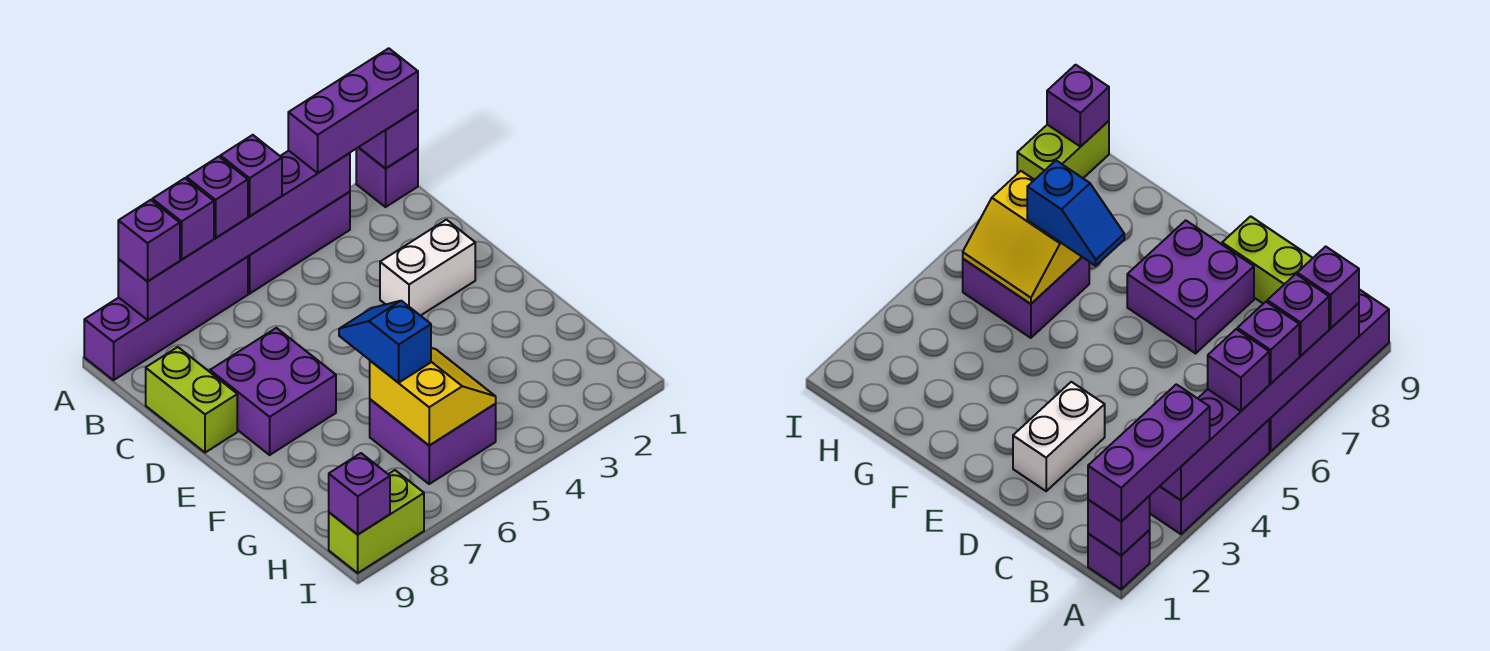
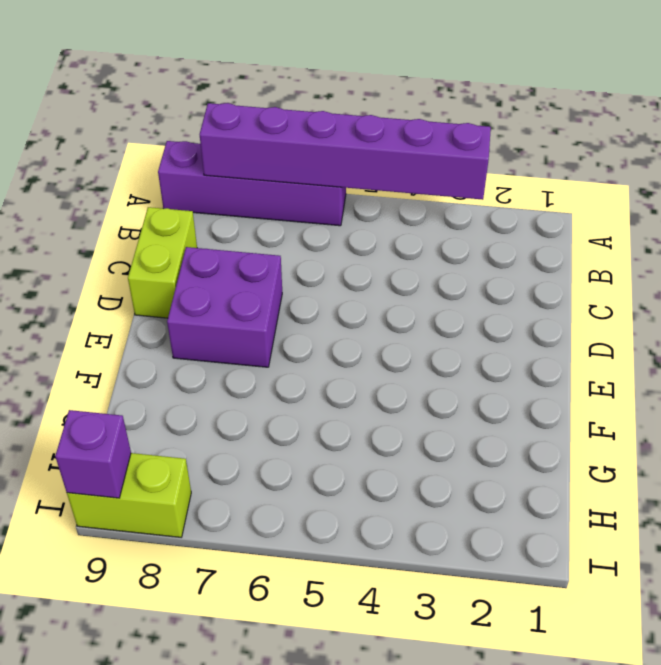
none -> purple brick A1 level 1
none -> purple brick A3:A5 level 1
none -> white brick D2:D3 level 1

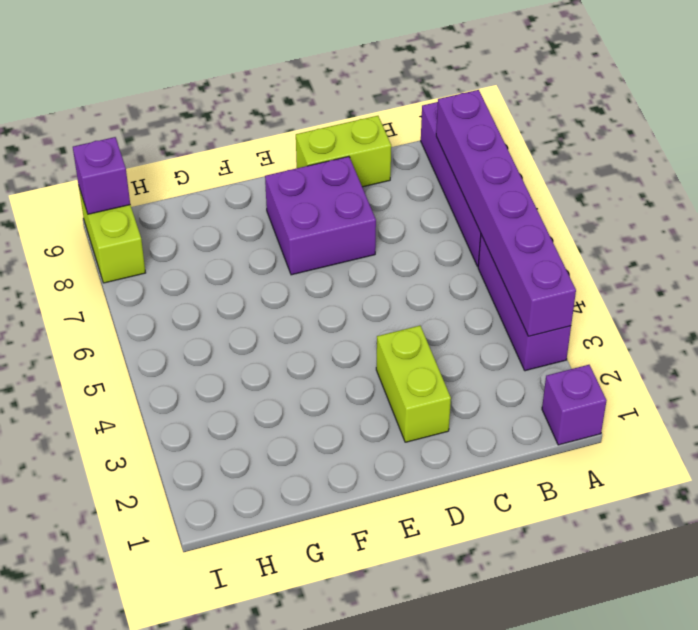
lime brick D2:D3 level 1 -> white brick D2:D3 level 1
none -> purple brick G5:H6 level 1
none -> purple brick A1 level 2
none -> yellow slope G5:H6 level 2 top 6

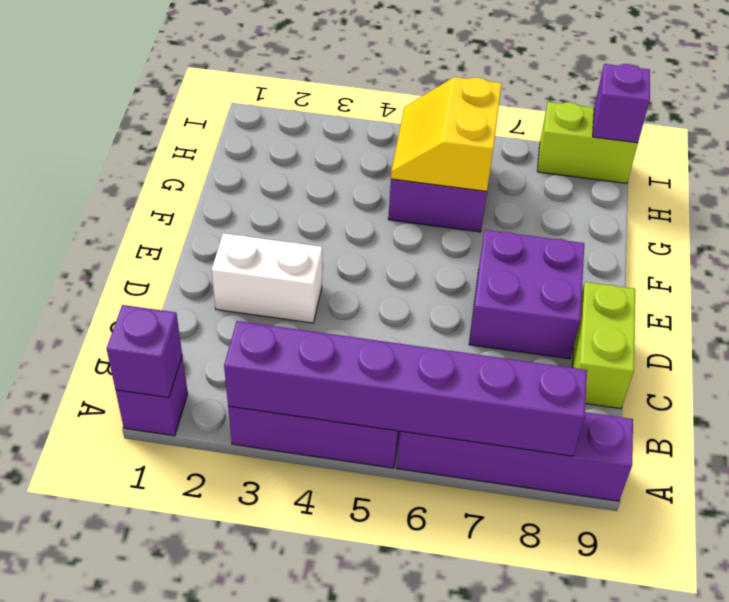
none -> purple brick A1:A3 level 3
none -> purple brick A5 level 3
none -> purple brick A6 level 3

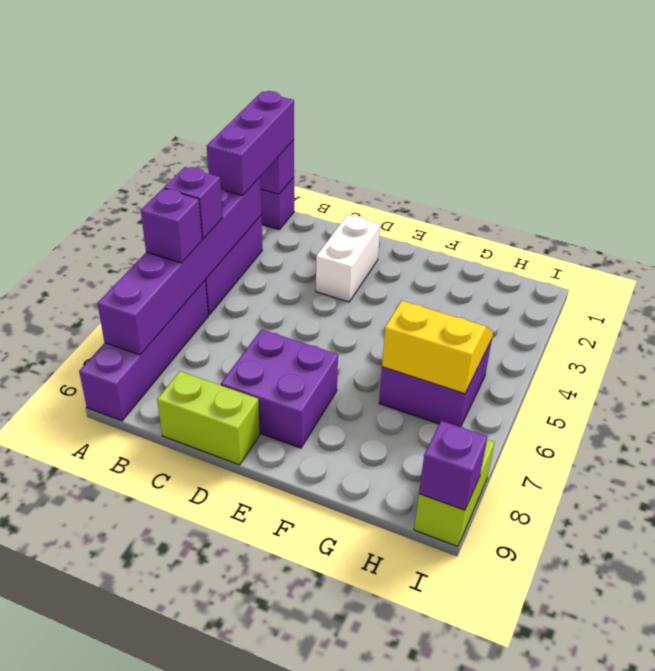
none -> purple brick A7 level 3
none -> purple brick A8 level 3
none -> blue slope F6:G6 level 3 top G

